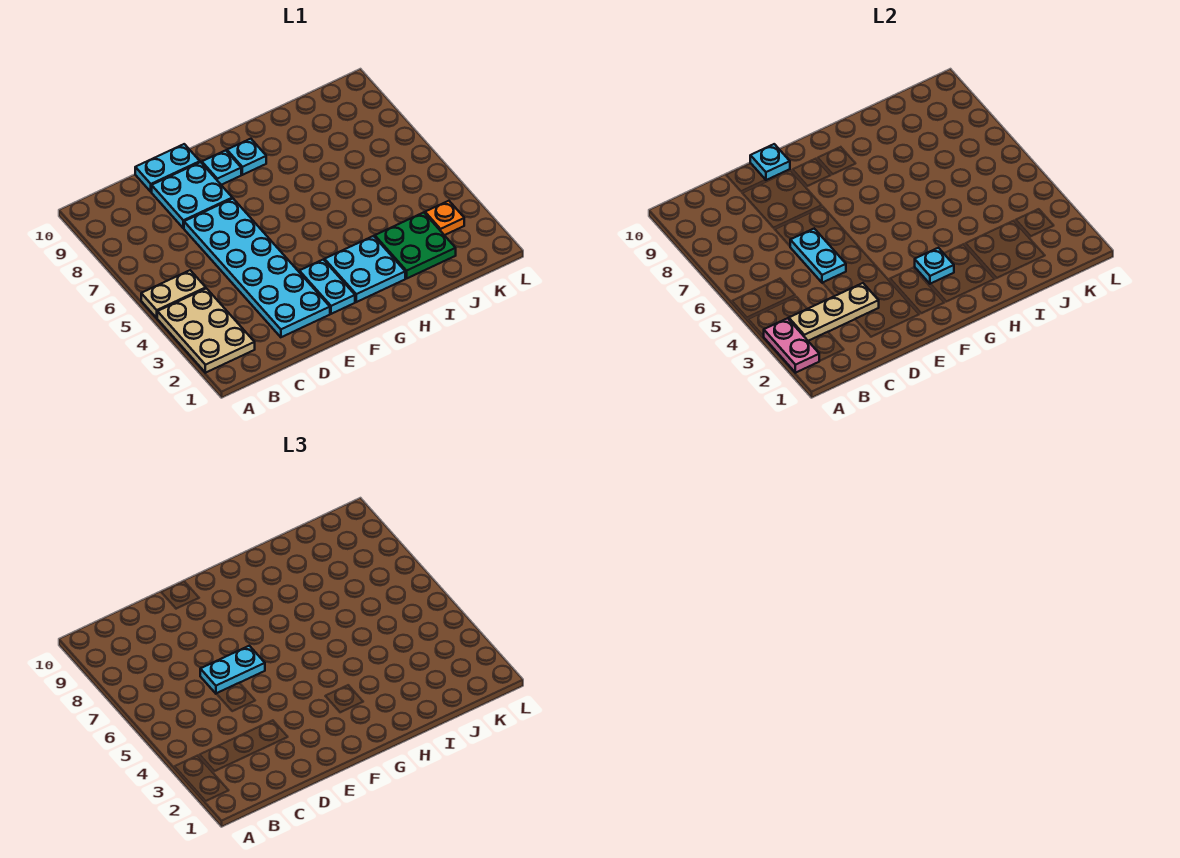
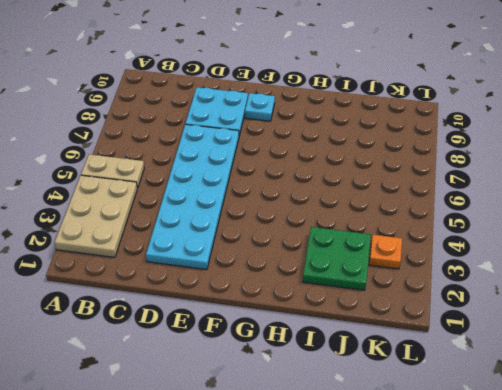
none -> cyan plate D10:E10 level 1
none -> cyan plate F2:F3 level 1
none -> cyan plate G2:H3 level 1

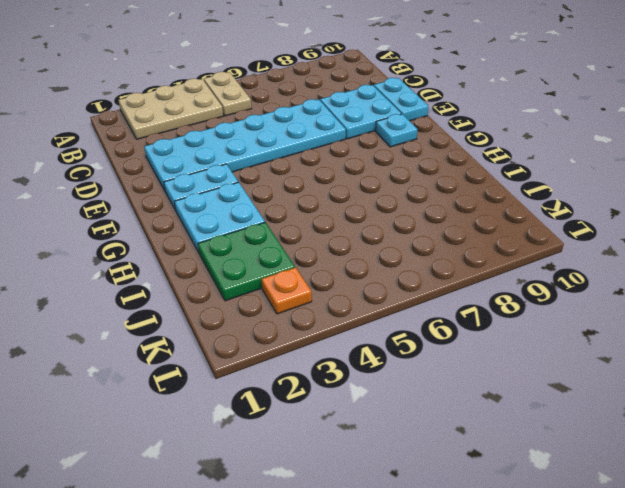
none -> cyan plate G9 level 1
none -> pink plate A2:A3 level 2
none -> tan plate B3:D3 level 2

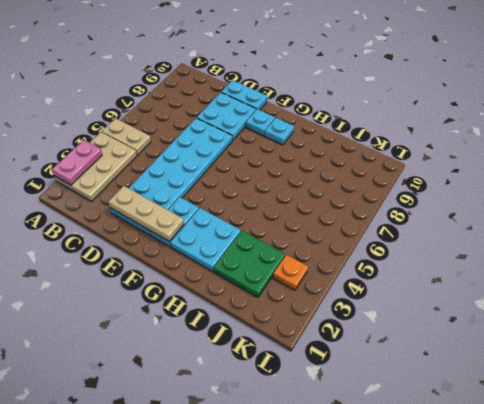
tan plate D2:F2 level 2 -> tan plate B3:D3 level 2
none -> cyan plate D5:D6 level 2
none -> cyan plate E10 level 2
none -> cyan plate G3 level 2

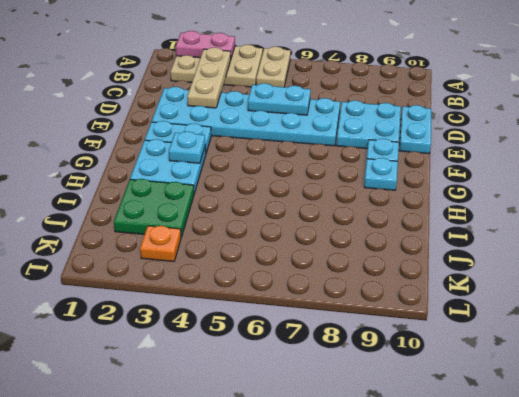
none -> cyan plate E10 level 2
none -> cyan plate D6:E6 level 3

